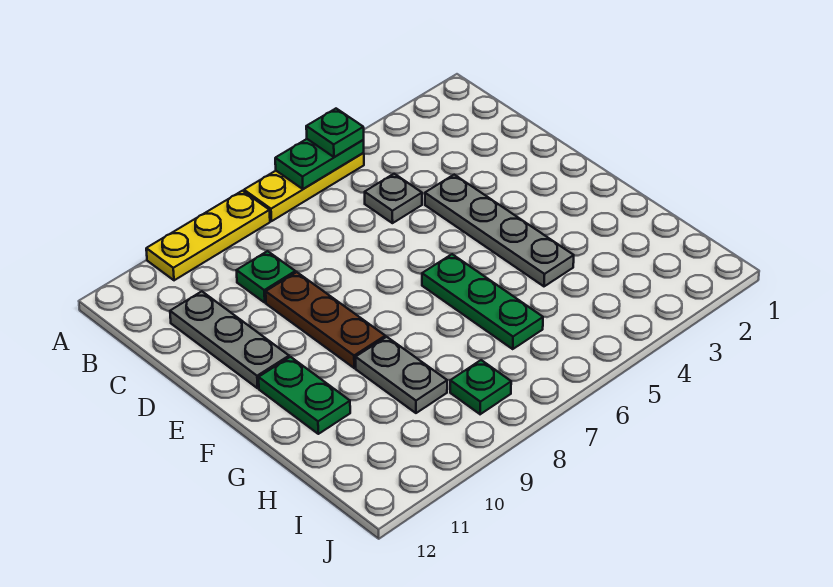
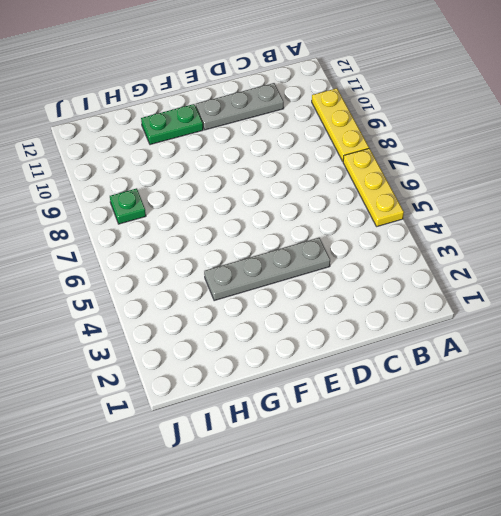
none -> grey plate C5 level 1
none -> green plate C9 level 1
none -> brown plate D9:F9 level 1

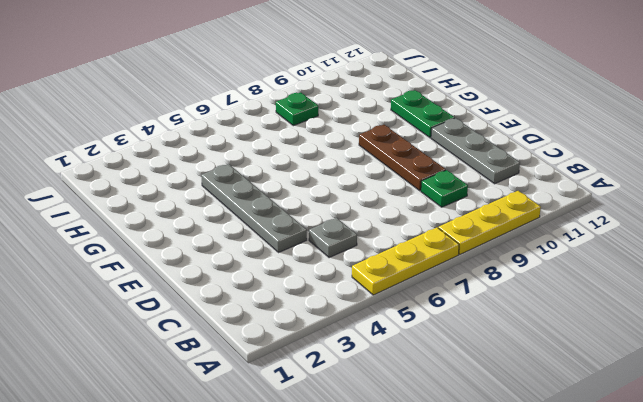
none -> green plate F6:H6 level 1
none -> grey plate G9:H9 level 1
none -> green plate A5:A6 level 2

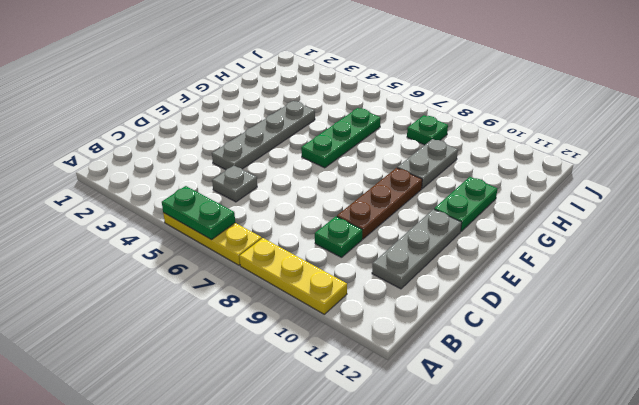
none -> green plate A5 level 3

